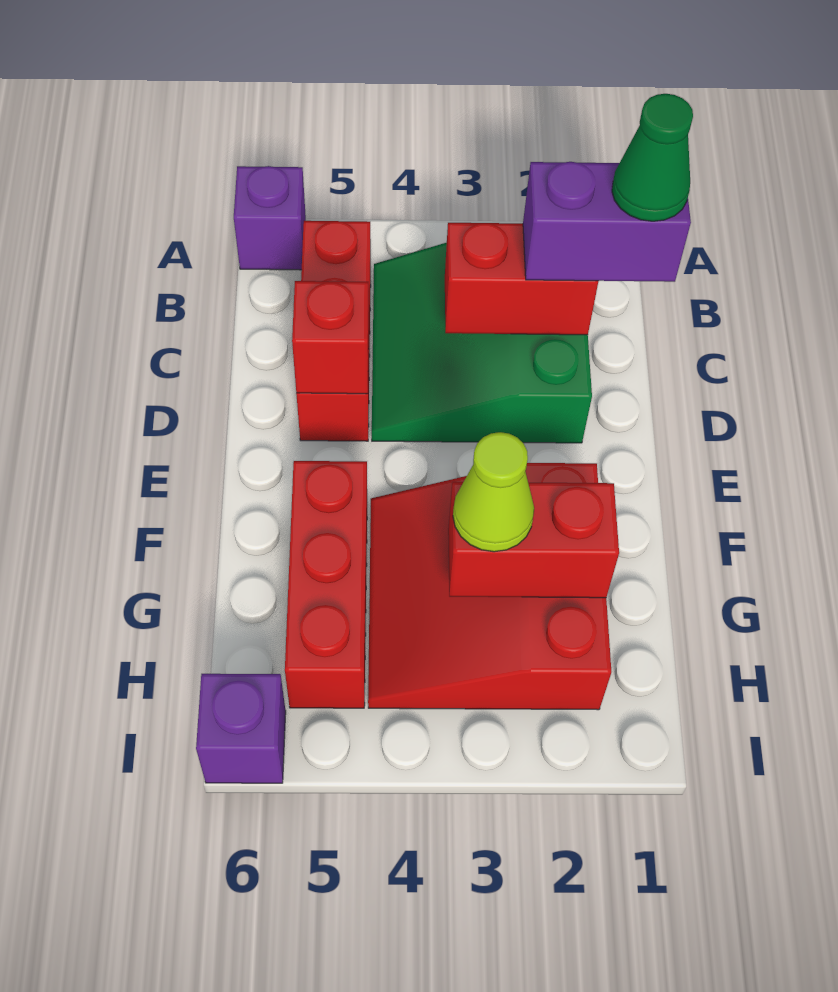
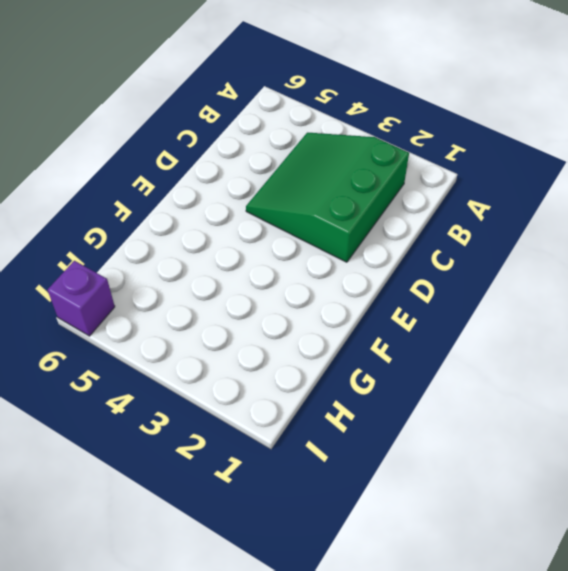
none -> purple brick A6 level 1
none -> red brick B5:D5 level 1
none -> red slope F2:H4 level 1 top 2

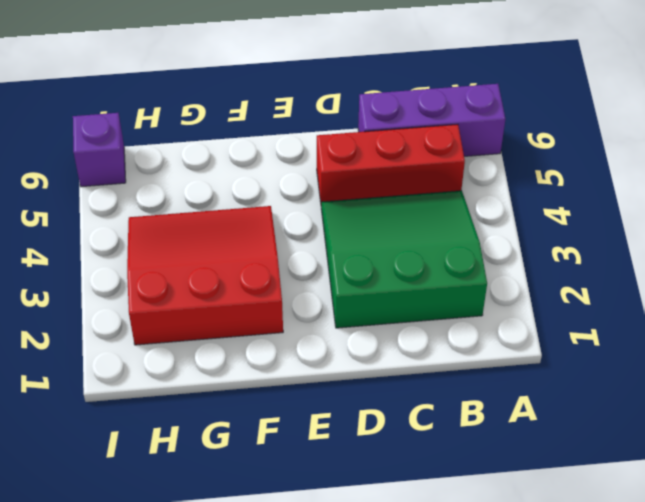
purple brick A6:C6 level 1 -> purple brick A6 level 1
none -> red brick F5:H5 level 1
none -> red brick C2:C3 level 2
none -> red brick D5 level 2

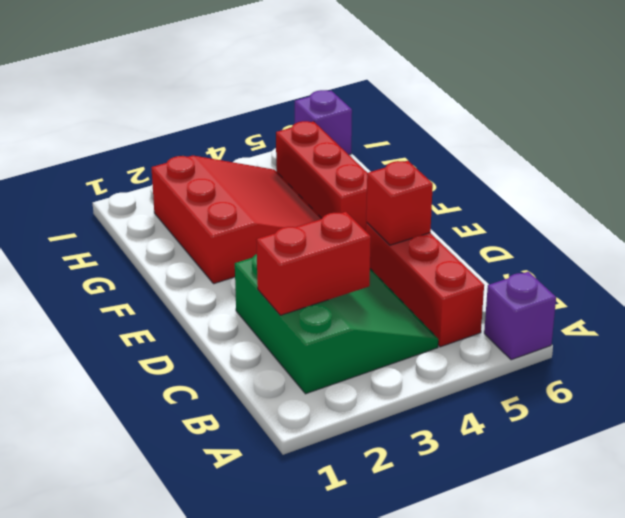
none -> red brick G2:G3 level 2
none -> purple brick C1:C2 level 3
none -> lime cone G3 level 3

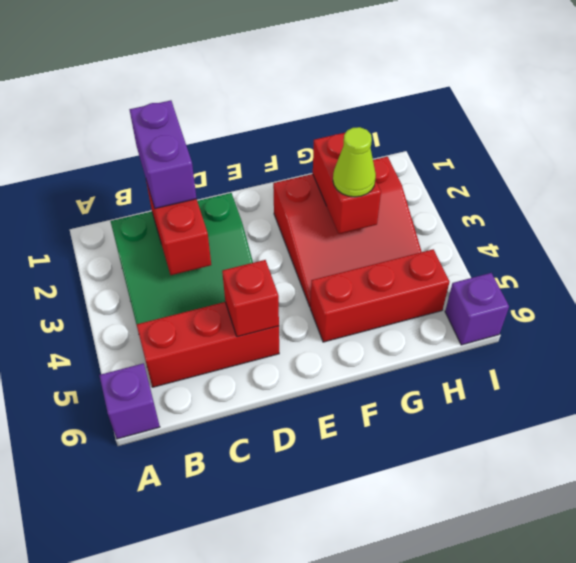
none -> green cone C1 level 4

